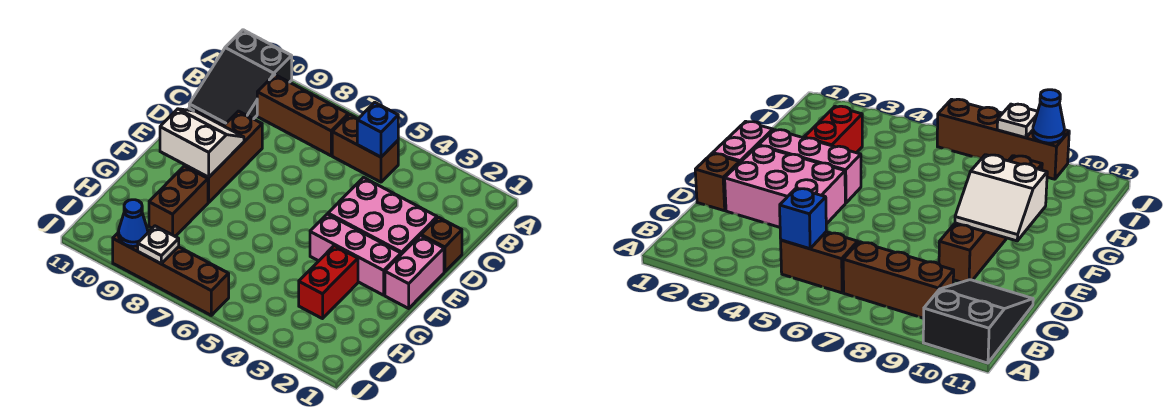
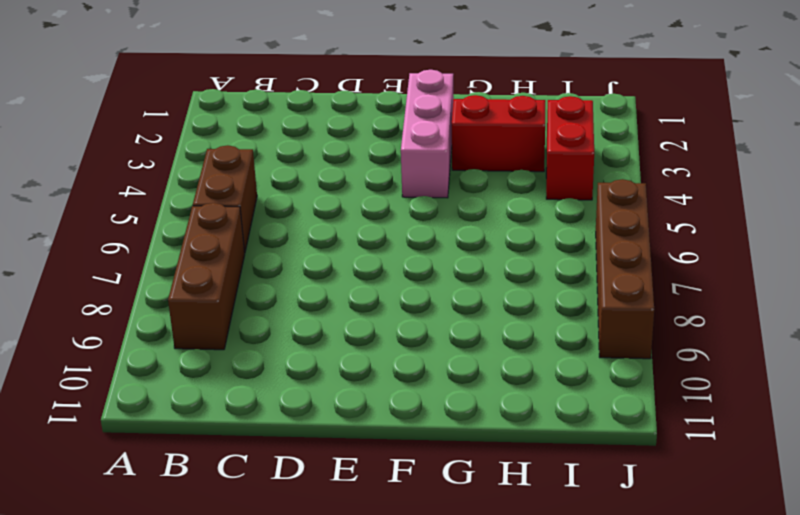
red brick I3:I4 level 1 -> none
none -> black slope A10:C11 level 1 top A
none -> brown brick D1 level 1
none -> pink brick D2:E4 level 1

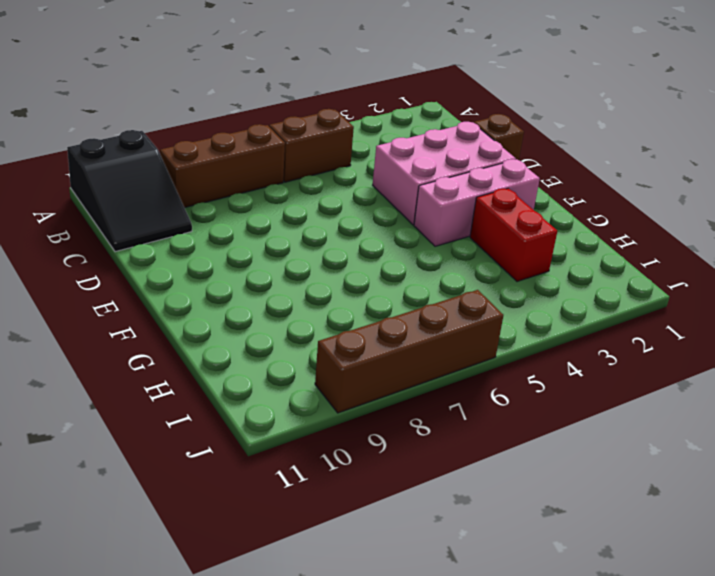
none -> brown brick D9:F9 level 1
none -> pink brick E1:F1 level 1
none -> brown brick G9:H9 level 1

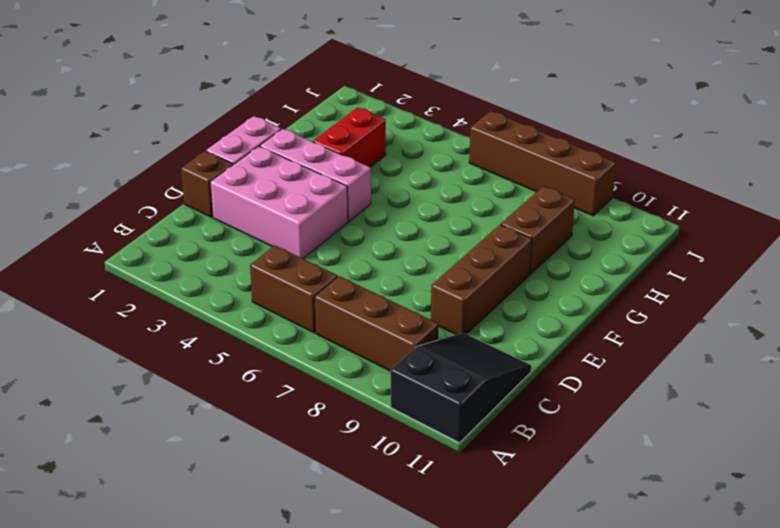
none -> blue brick B5 level 2
none -> white slope E9:F10 level 2 top F
none -> white plate J8 level 2

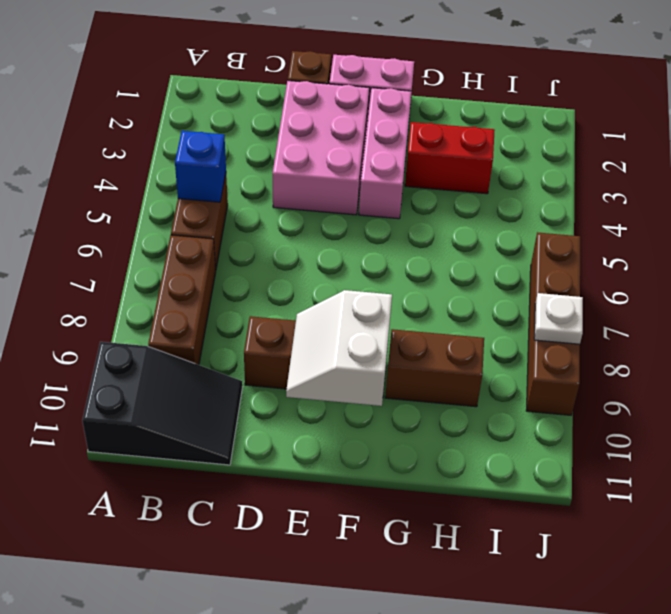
none -> blue cone J9 level 2

